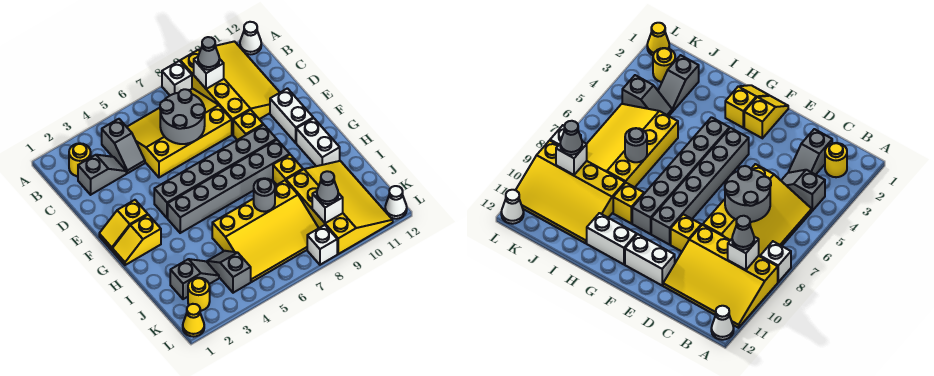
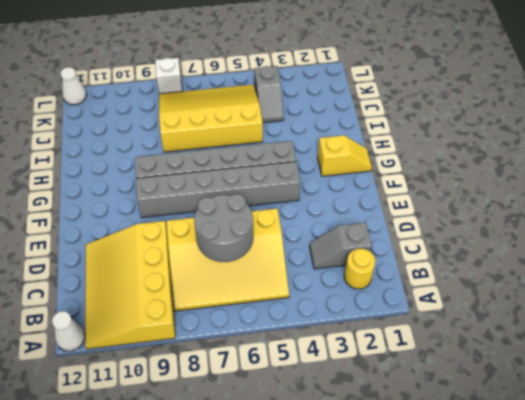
none -> white brick A8 level 1
none -> grey slope B4:C4 level 1 top B
none -> yellow brick E9 level 1

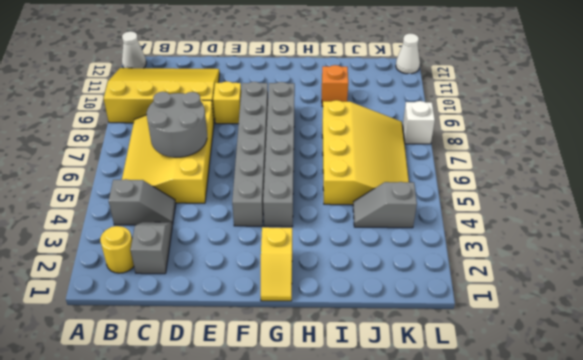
orange brick I10 level 1 -> yellow slope I9:L11 level 1 top 9
none -> white brick A8 level 1
none -> white brick E11:F11 level 1
none -> yellow slope F1:F2 level 1 top 2

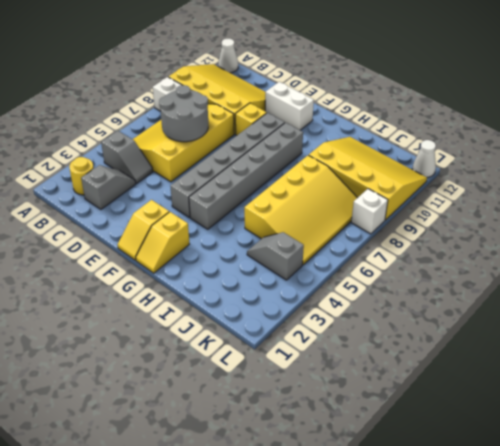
none -> white brick G11:H11 level 1
none -> yellow brick H9 level 1
none -> grey slope J2:J3 level 1 top 2

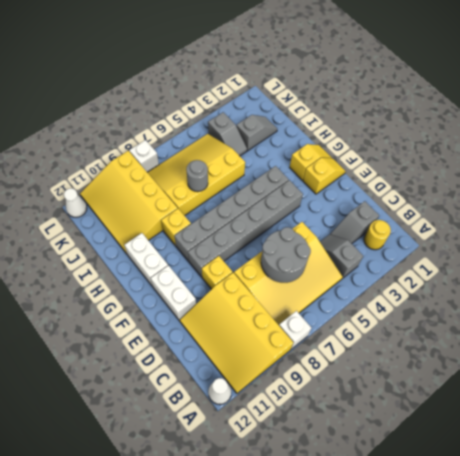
grey slope J2:J3 level 1 top 3 -> grey slope J2:J3 level 1 top 2
none -> yellow round brick K2 level 1
none -> yellow cone L1 level 1
none -> white brick B9 level 2

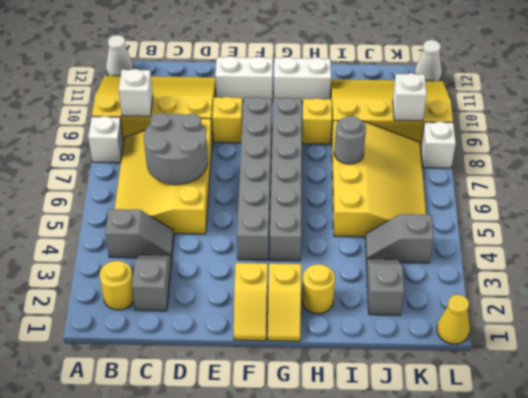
yellow round brick H2 level 1 -> yellow round brick K2 level 1
none -> grey cone B9 level 3
none -> grey cone K9 level 3

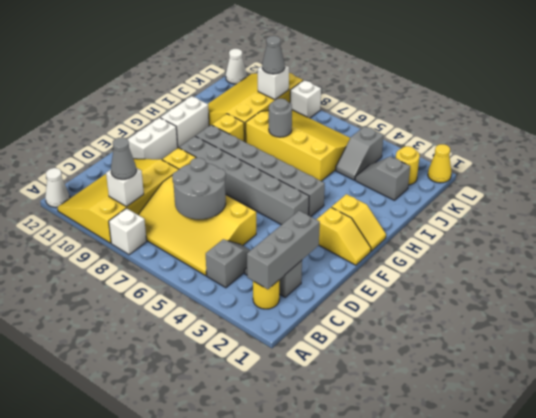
grey brick B2:D2 level 2 -> none

